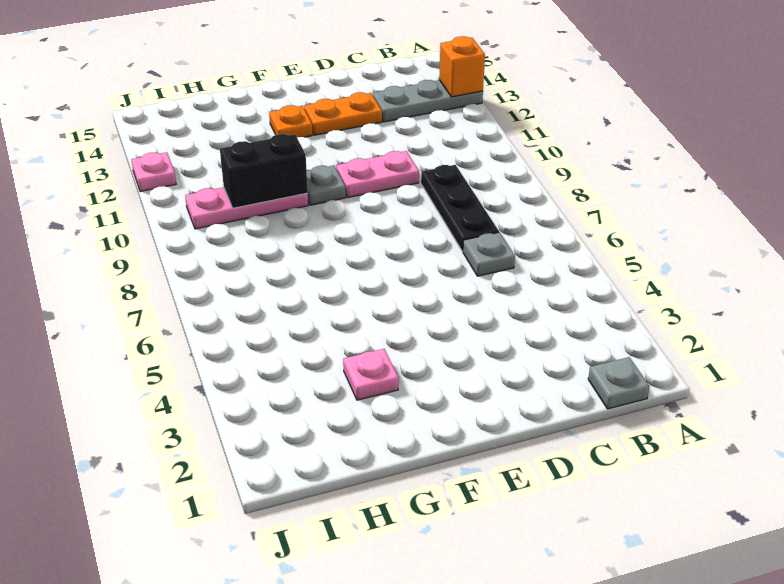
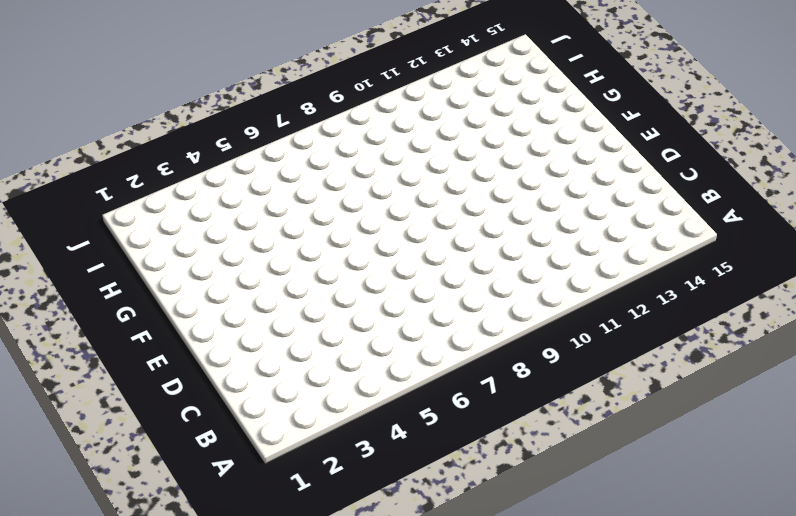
none -> grey plate A13:C13 level 1
none -> grey plate B1 level 1
none -> grey plate C6 level 1

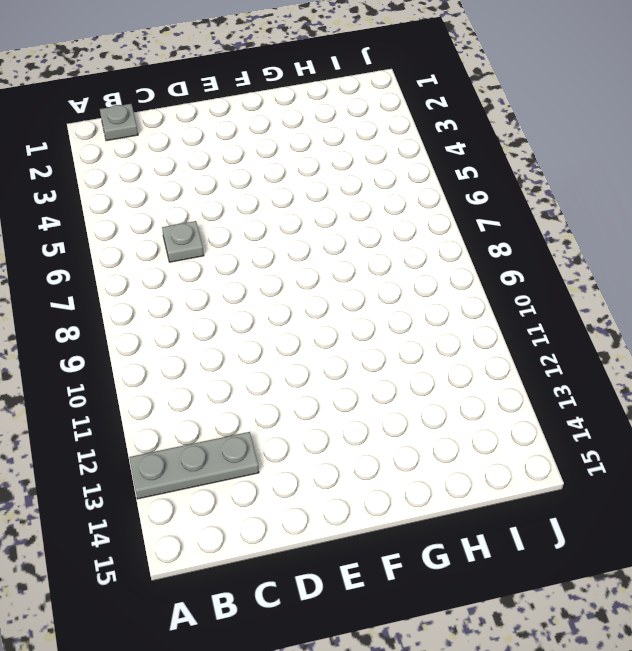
none -> black plate C7:C9 level 1
none -> pink plate D10:E10 level 1
none -> orange plate D13:E13 level 1

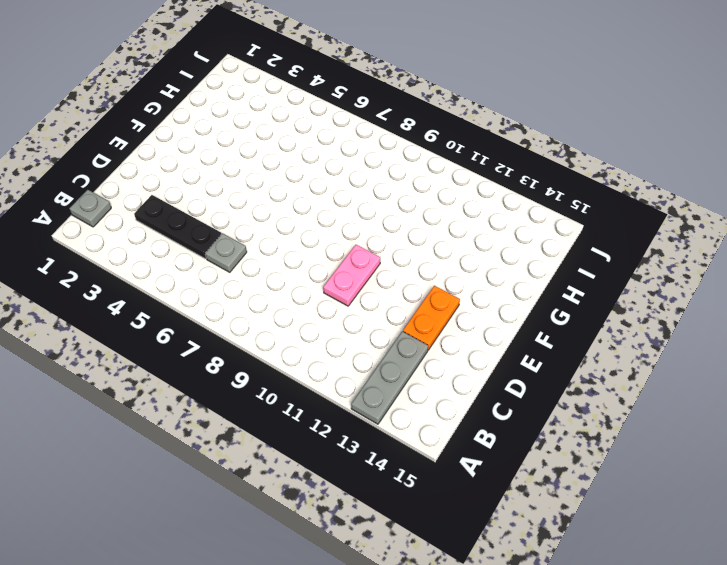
black plate C3:C5 level 1 -> black plate C7:C9 level 1
none -> grey plate F10 level 1
none -> orange plate F13 level 1
none -> pink plate G3 level 1

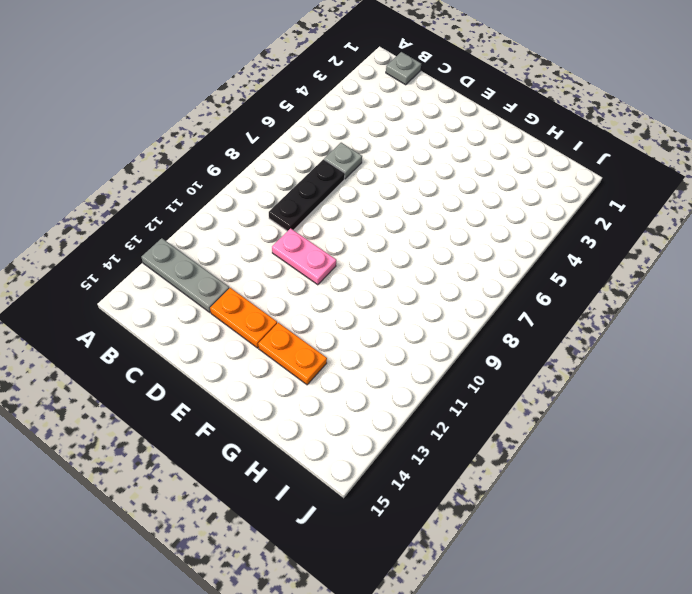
orange plate F13:G13 level 1 -> orange plate F13 level 1
none -> grey plate F10 level 1
none -> pink plate G3 level 1
none -> pink plate G10:I10 level 1

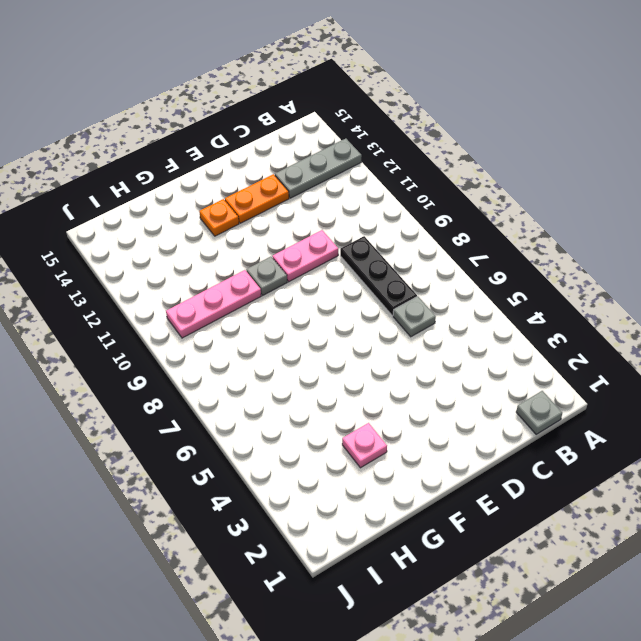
none -> pink plate J12 level 1
none -> orange brick A13 level 2
none -> black brick G10:H10 level 2

